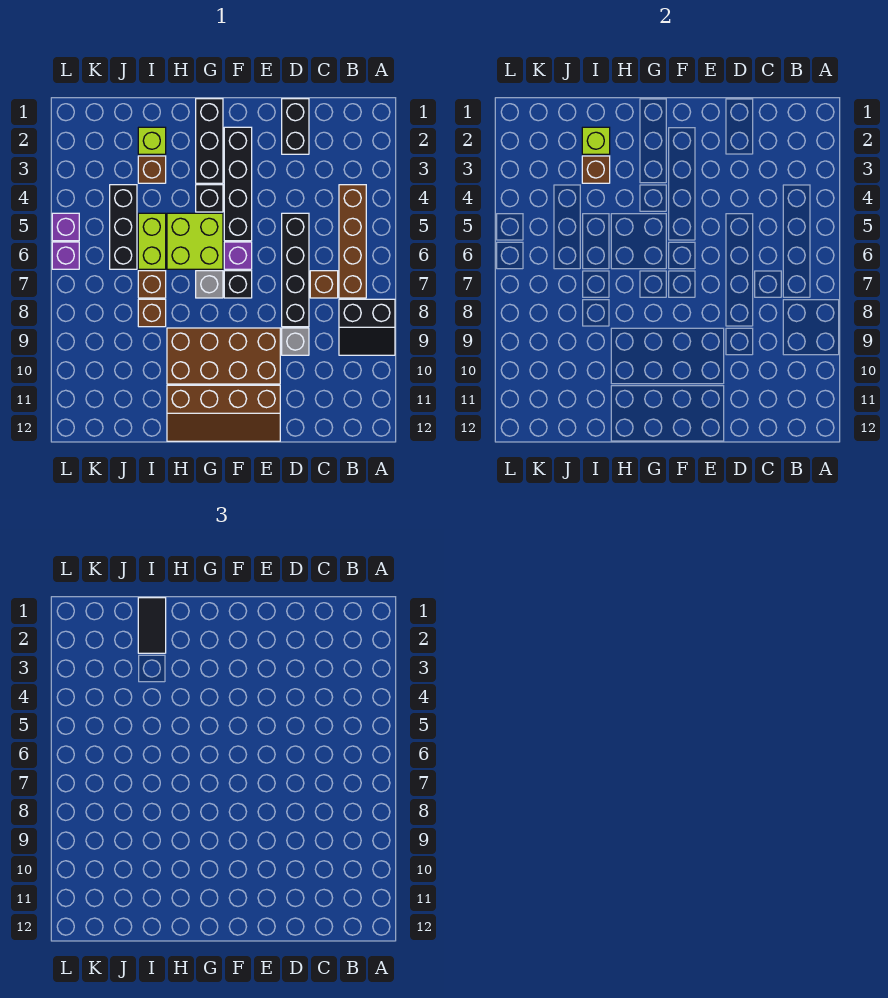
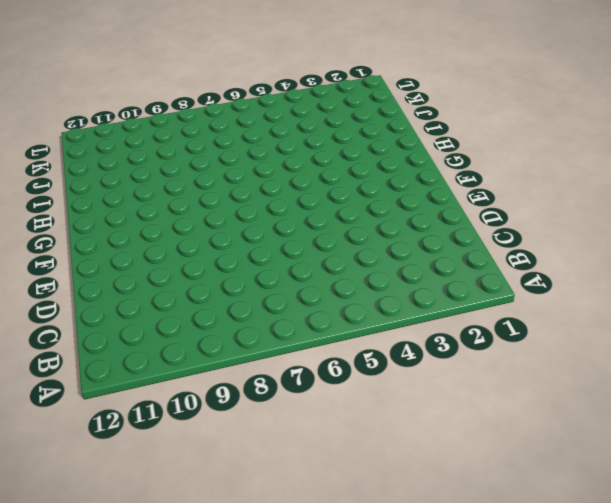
none -> black slope A8:B9 level 1 top 8
none -> brown brick B4:B7 level 1
none -> brown brick C7 level 1

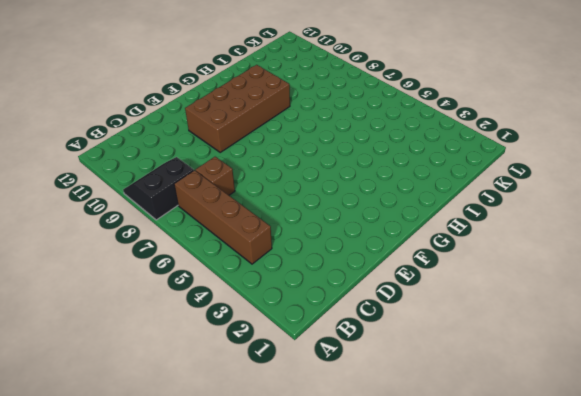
none -> black brick D1:D2 level 1
none -> black brick D5:D8 level 1
none -> grey brick D9 level 1

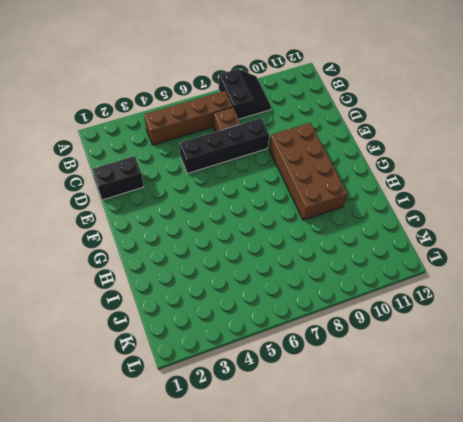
none -> grey brick D9 level 1
none -> brown slope E11:H12 level 1 top 11
none -> black brick F2:F5 level 1

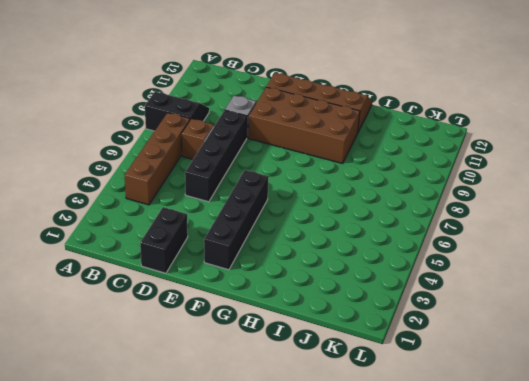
none -> purple brick F6 level 1
none -> black brick F7 level 1
none -> black brick G1:G3 level 1

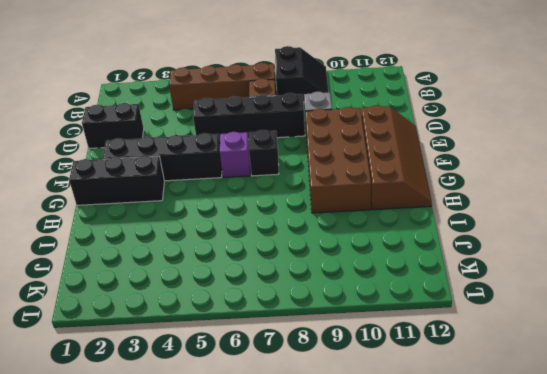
none -> black brick G4 level 1
none -> lime brick G5:H6 level 1
none -> grey brick G7 level 1

